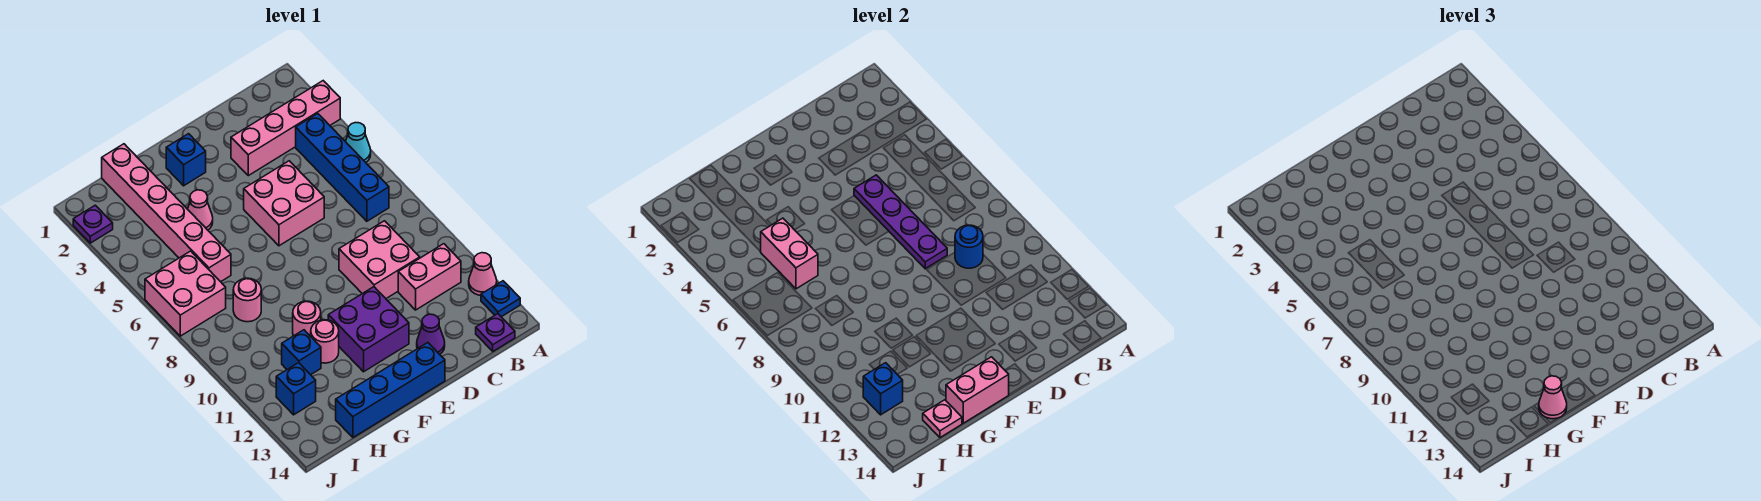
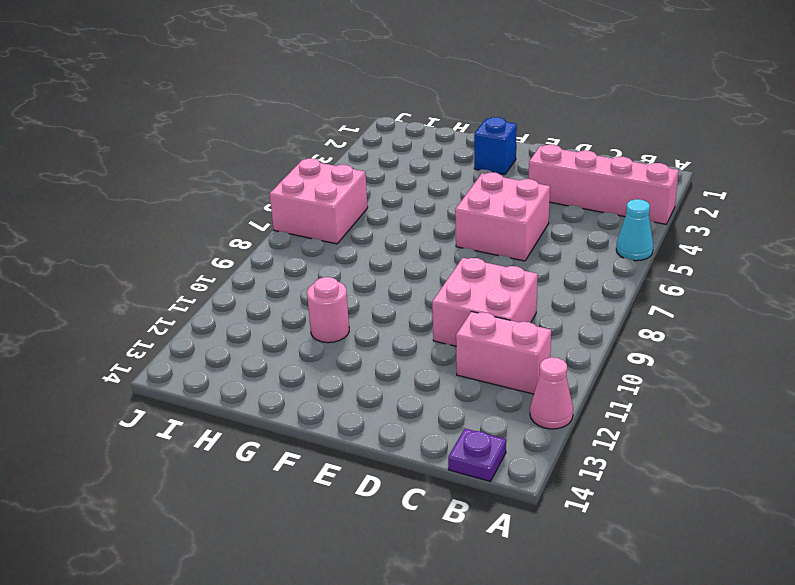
none -> blue plate A13 level 1
none -> blue brick B4:B7 level 1
none -> purple cone D13 level 1

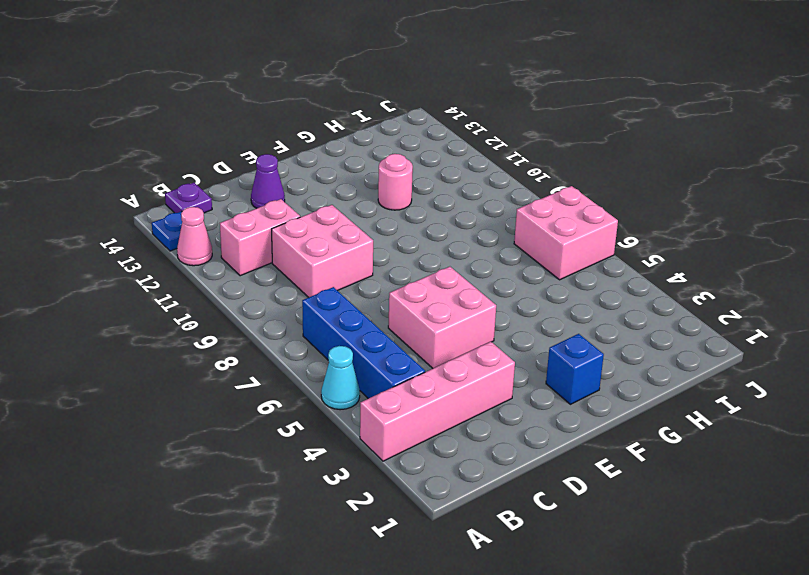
none -> purple brick E11:F12 level 1
none -> blue brick E14:H14 level 1
none -> pink cone G4 level 1

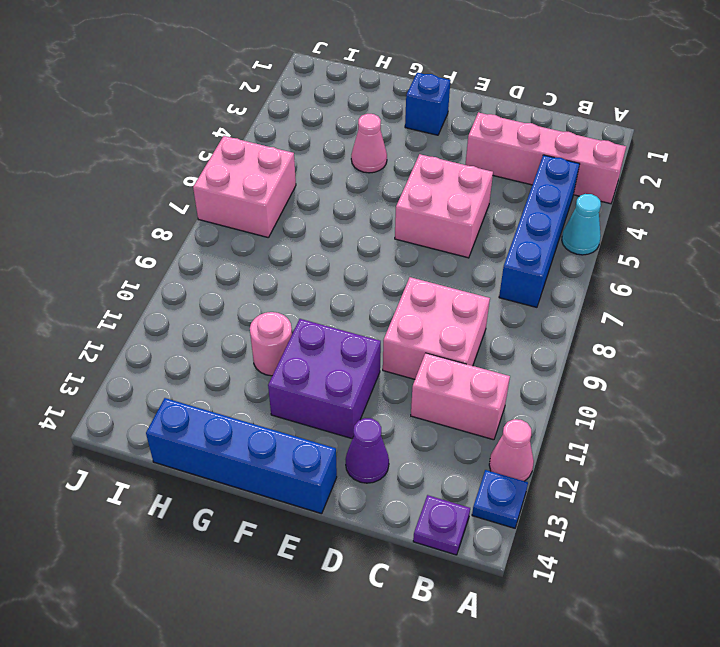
none -> pink round brick G10 level 1
none -> pink brick H1:H6 level 1
none -> pink round brick H8 level 1

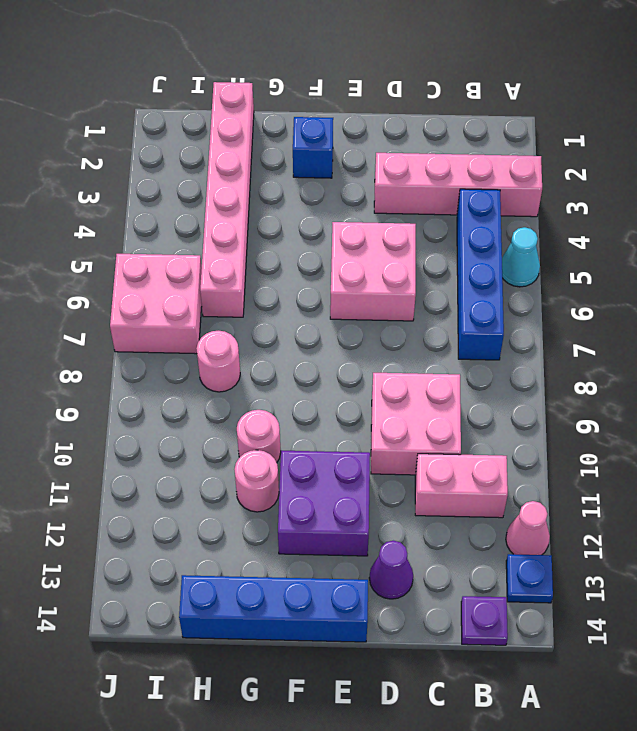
none -> pink cone G4 level 1
none -> blue brick H11 level 1
none -> blue brick I12 level 1

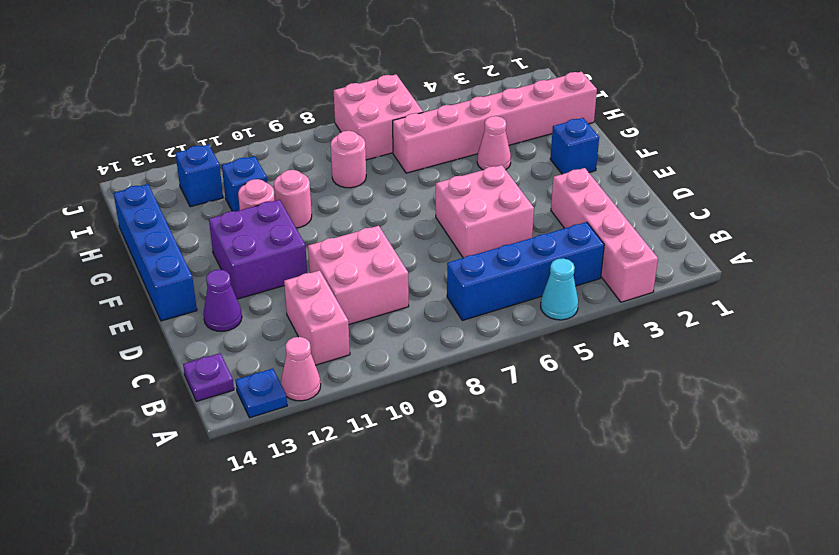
none -> purple plate J2 level 1
none -> blue round brick C9 level 2
none -> purple plate D5:D8 level 2

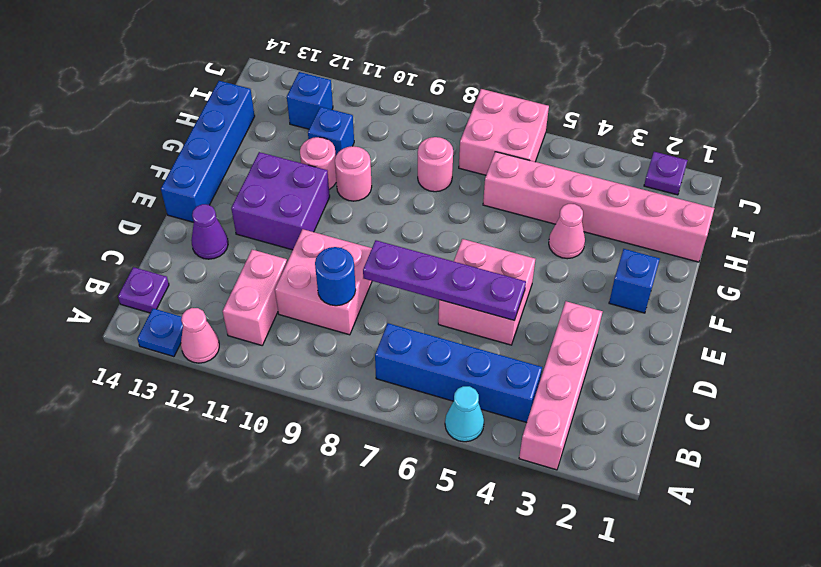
none -> pink brick F14:G14 level 2
none -> pink brick H5:H6 level 2
none -> pink plate H14 level 2

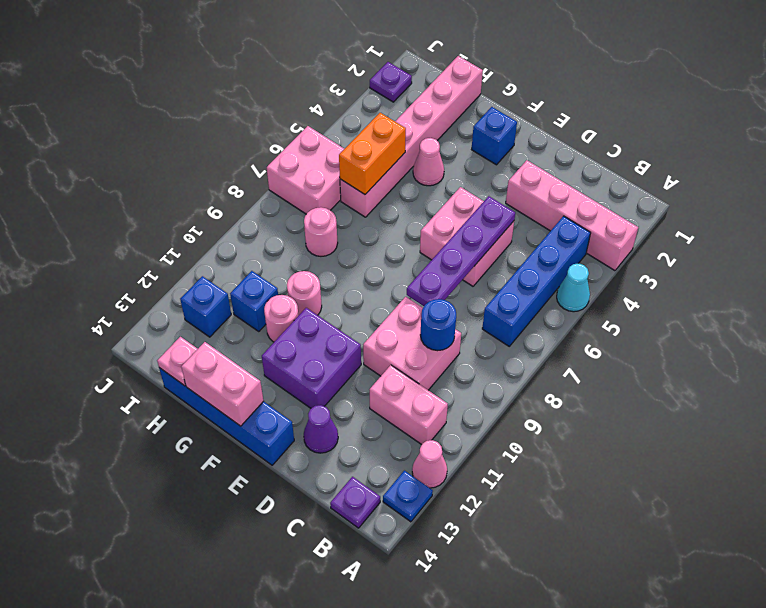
orange brick H5:H6 level 2 -> pink brick H5:H6 level 2
none -> blue brick I12 level 2
none -> pink cone G14 level 3

